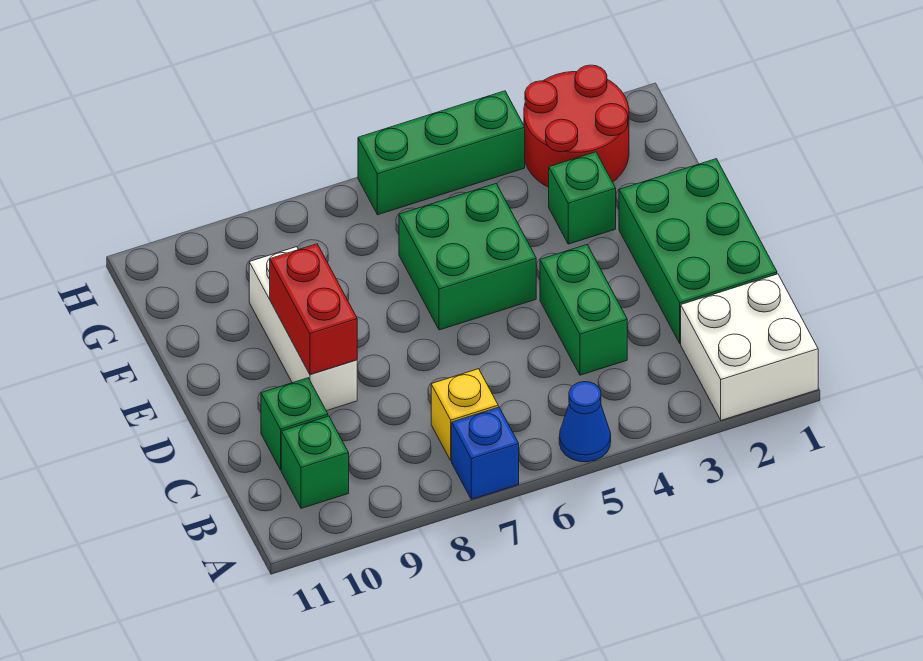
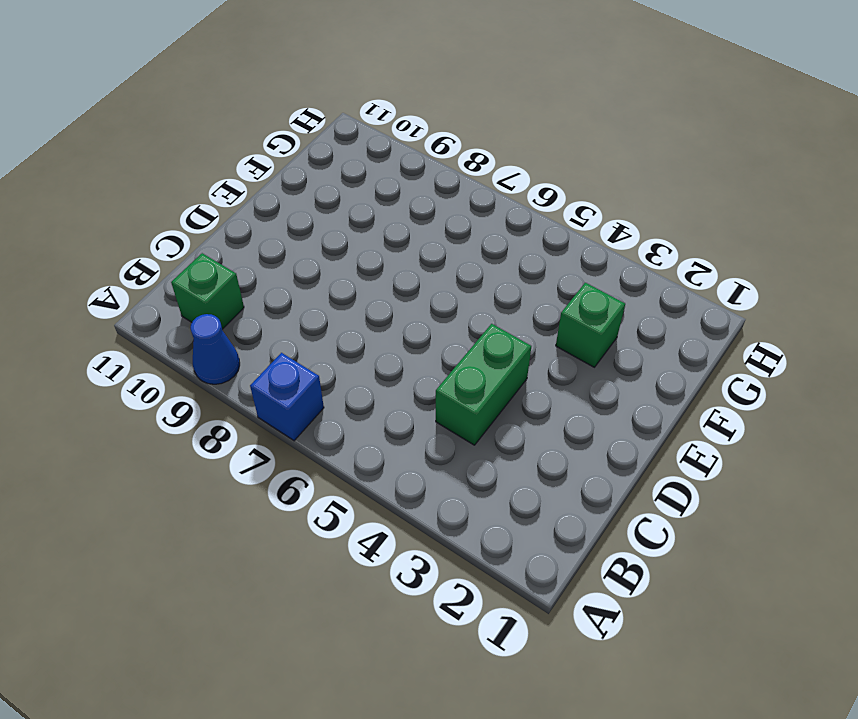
blue cone A9 level 1 -> blue cone A5 level 1
none -> white brick A1:B2 level 1
none -> yellow brick B7 level 1
none -> green brick C1:E2 level 1

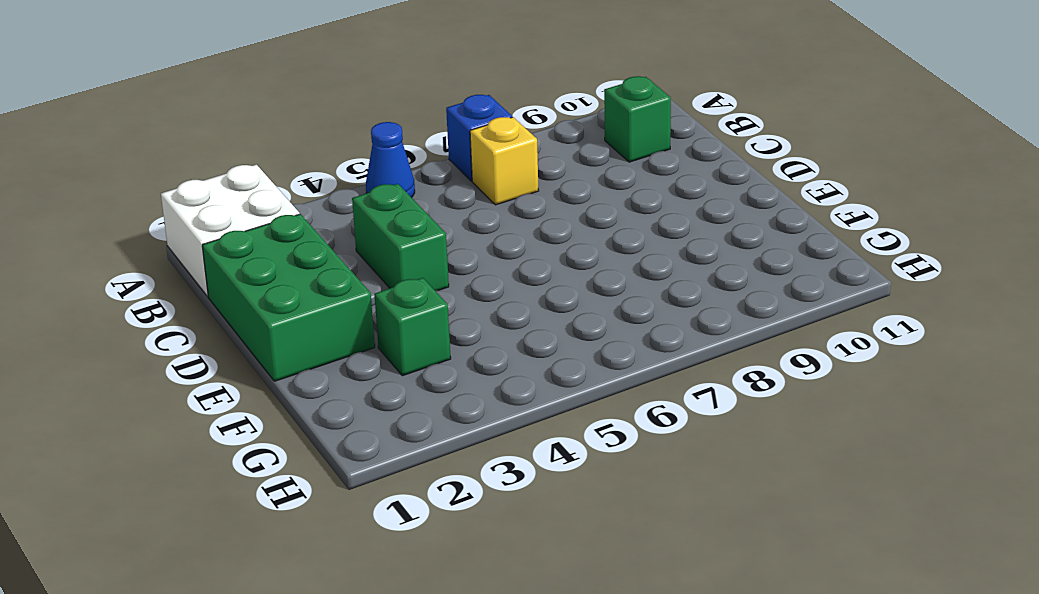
none -> green brick C10 level 1
none -> white brick D9:F9 level 1
none -> green brick E5:F6 level 1

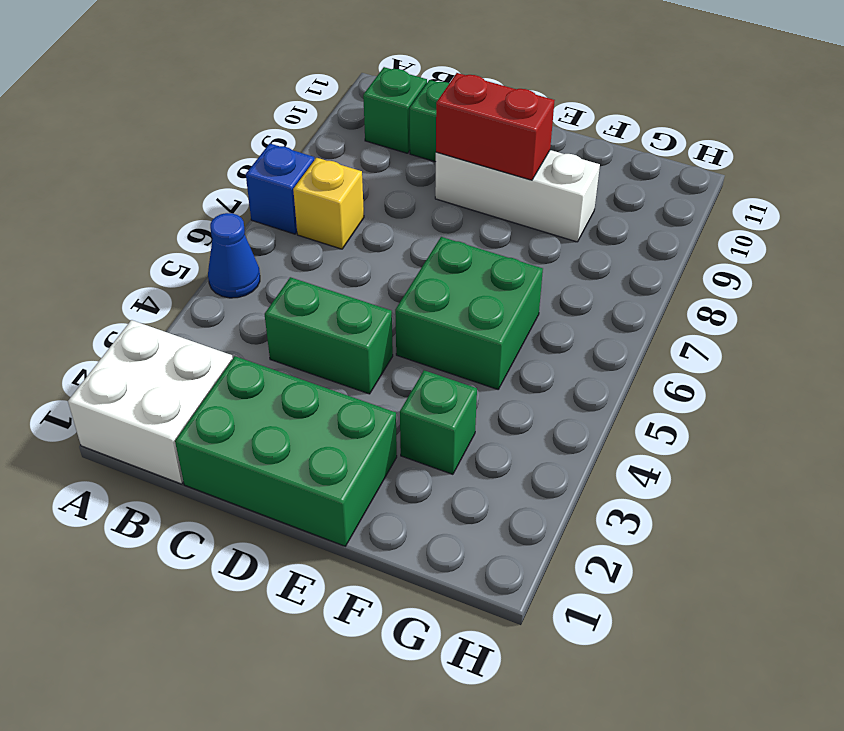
none -> red round brick G2:H3 level 1
none -> green brick H4:H6 level 1

